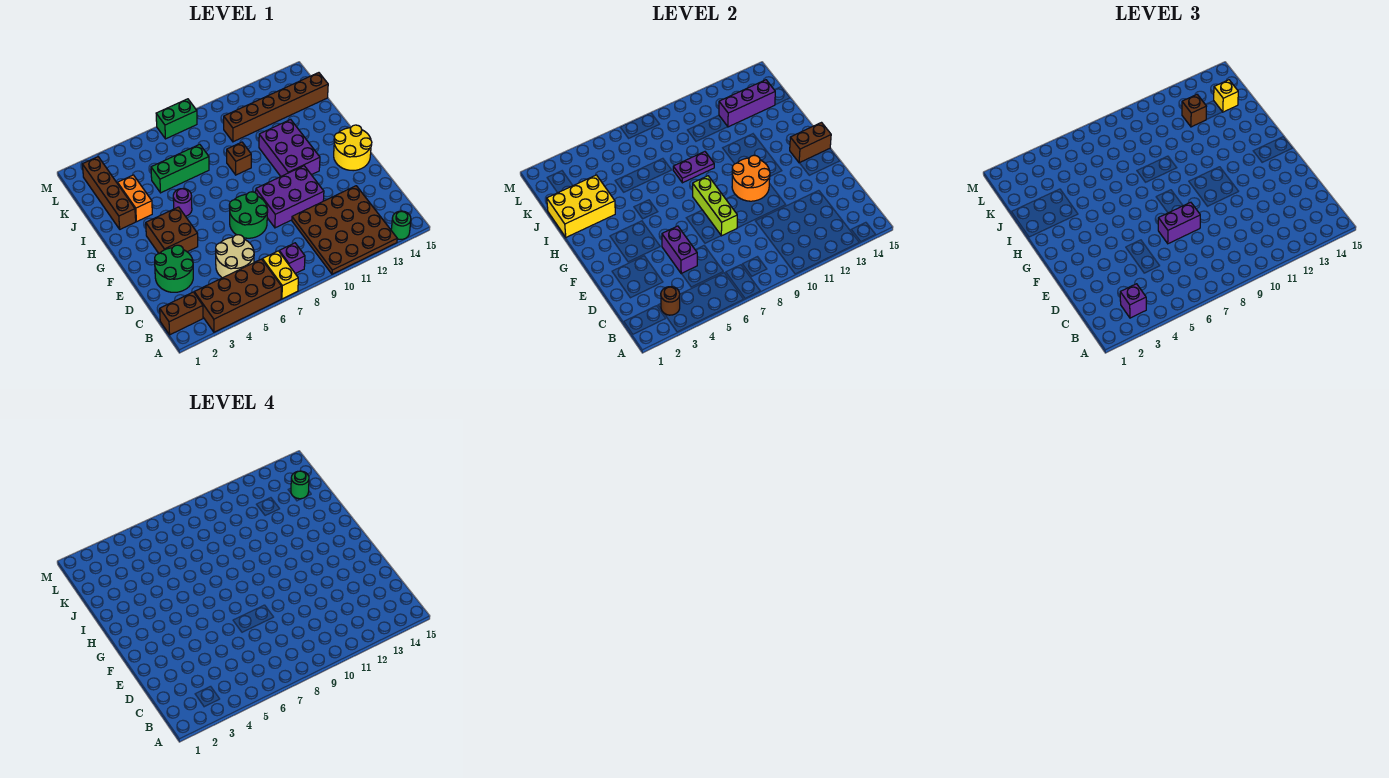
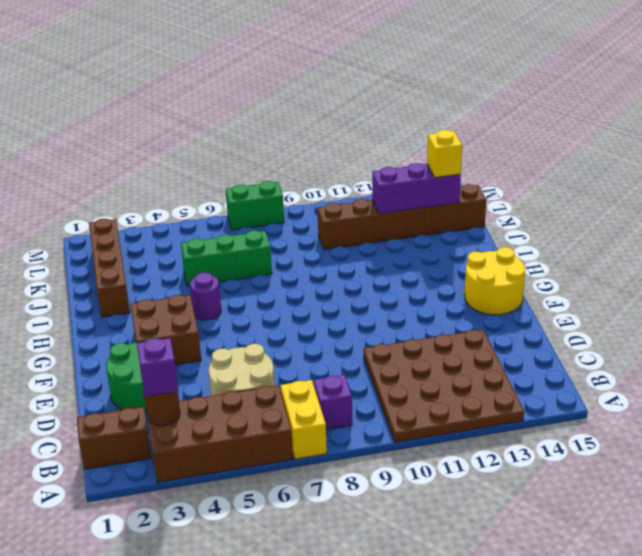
none -> green round brick A14 level 1
none -> green round brick E7:F8 level 1
none -> purple brick E9:F11 level 1
none -> purple brick G11:I12 level 1

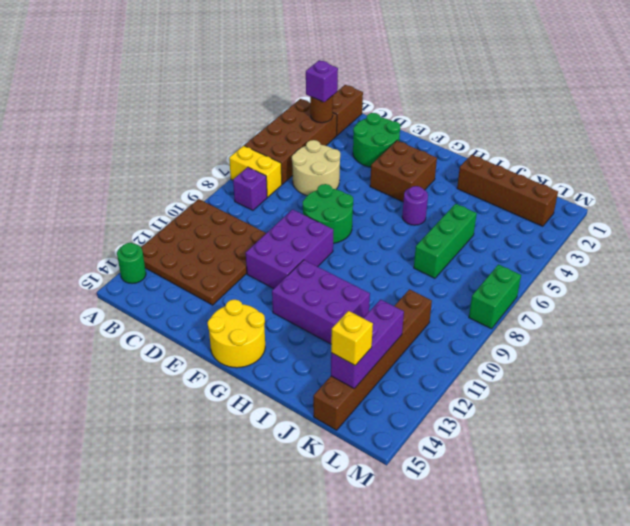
none -> orange brick I3:J3 level 1
none -> brown brick I9 level 1
none -> purple brick D5:E5 level 2
none -> lime brick E8:G8 level 2

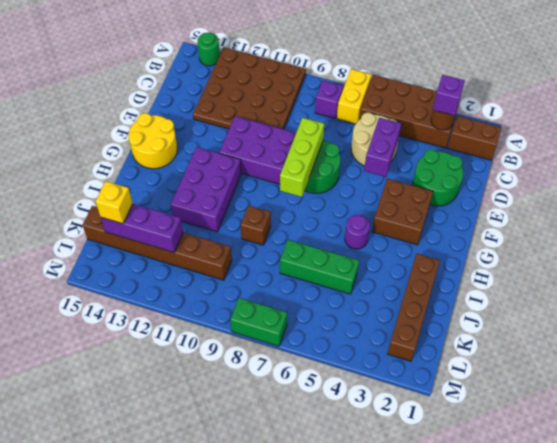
none -> orange brick I3:J3 level 1
none -> orange round brick F10:G11 level 2
none -> brown brick G14:G15 level 2
none -> yellow brick I1:J3 level 2

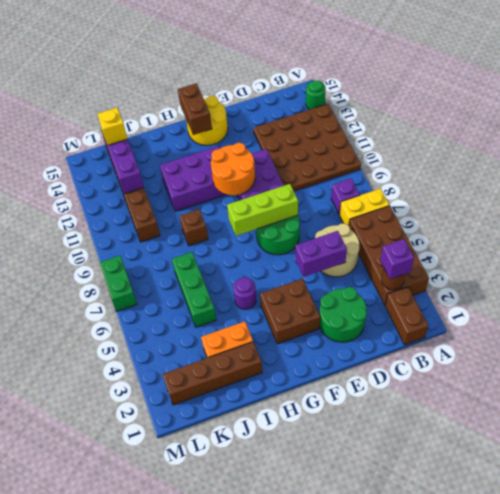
none -> yellow brick I1:J3 level 2
none -> purple plate I8:I9 level 2
none -> purple brick E7:E8 level 3
none -> brown brick K12 level 3

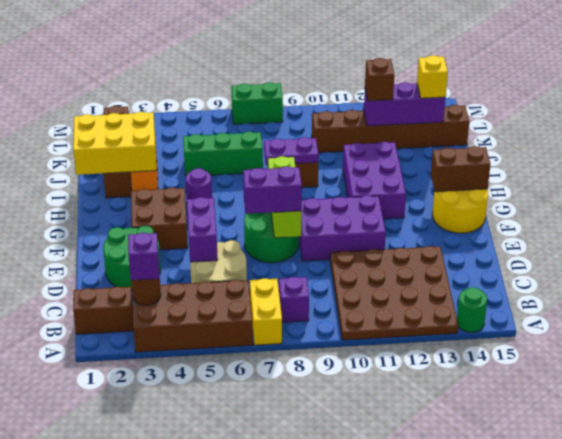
none -> orange round brick F10:G11 level 2
none -> green round brick K14 level 4

